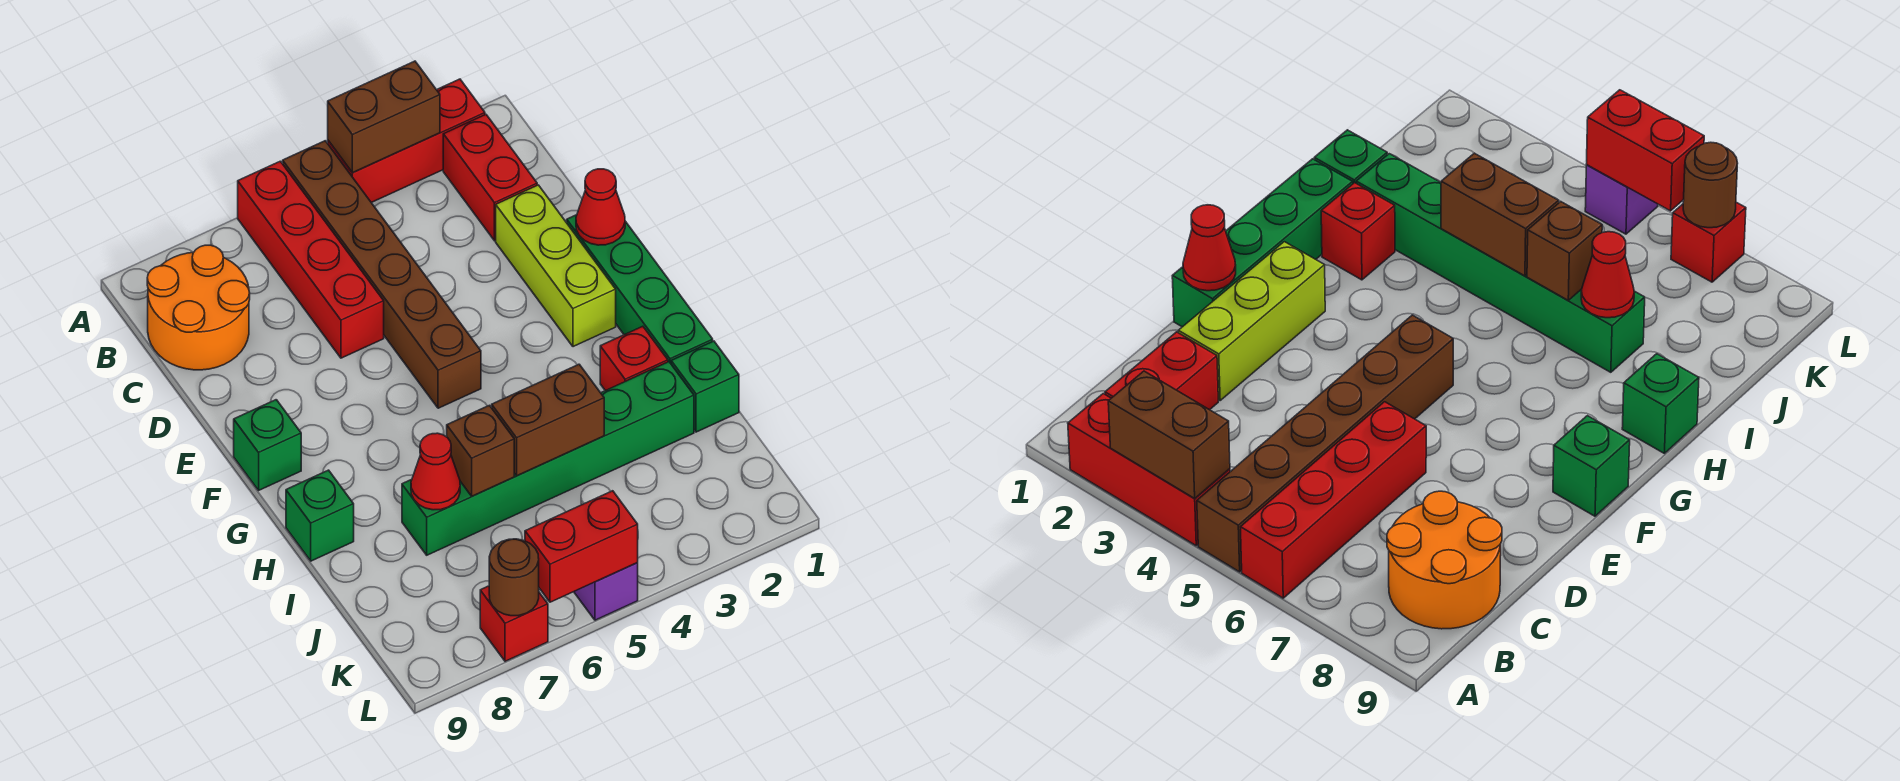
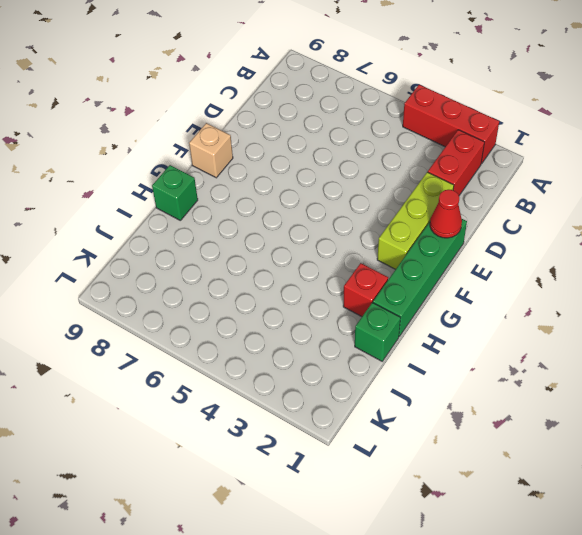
tan brick F9 level 1 -> green brick F9 level 1
none -> brown brick A5:F5 level 1
none -> red brick A6:D6 level 1
none -> orange round brick B8:C9 level 1

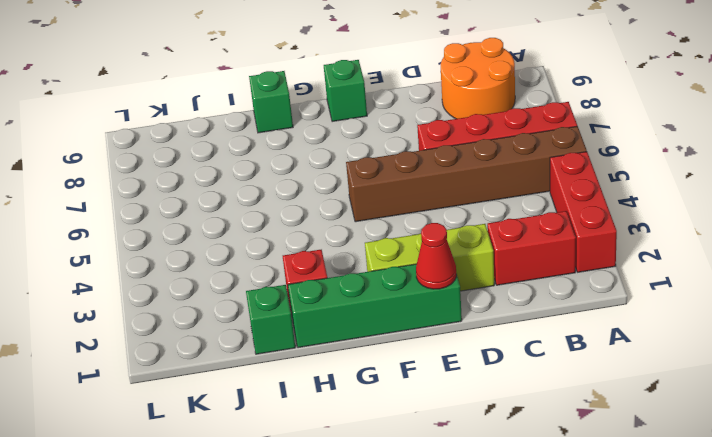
none -> green brick I2:I7 level 1
none -> purple brick L5 level 1
none -> red brick L7 level 1

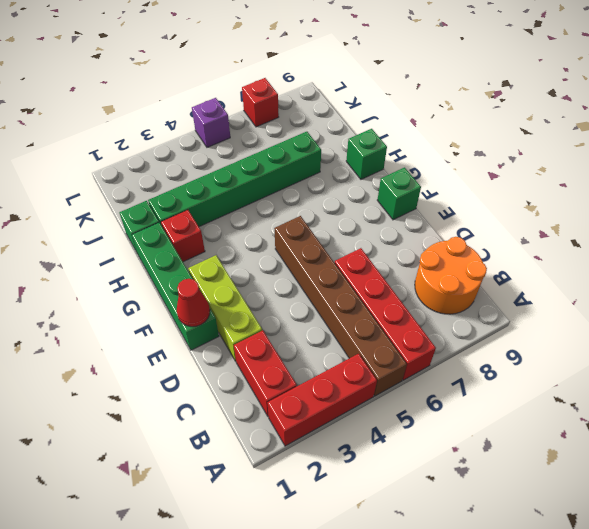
none -> brown brick A3:A4 level 2
none -> brown brick I4:I5 level 2
none -> brown brick I6 level 2

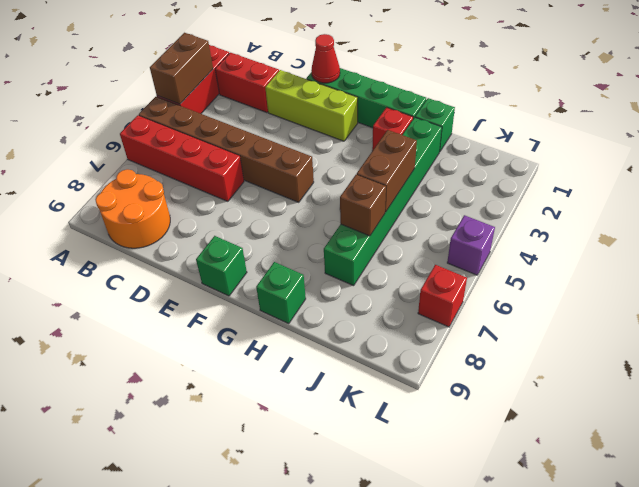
none -> red cone I7 level 2
none -> red brick L5:L6 level 2
none -> brown round brick L7 level 2

